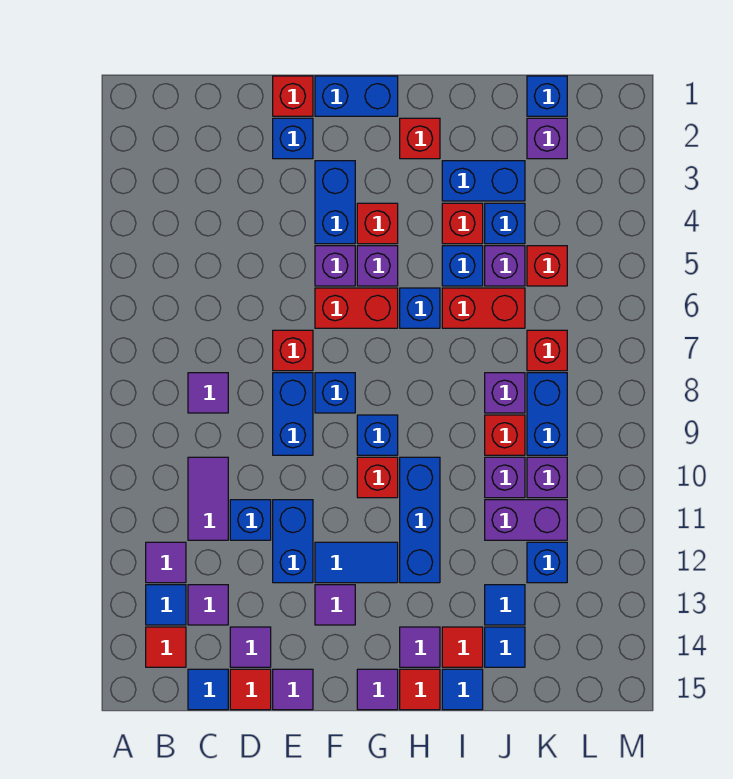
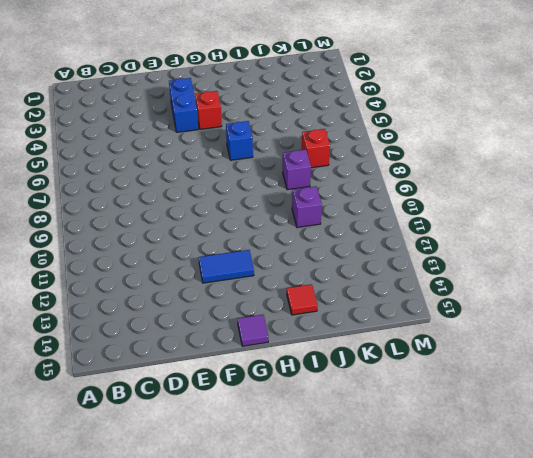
none -> purple tile B12 level 1
none -> blue tile B13 level 1
none -> red tile B14 level 1
none -> purple tile C8 level 1

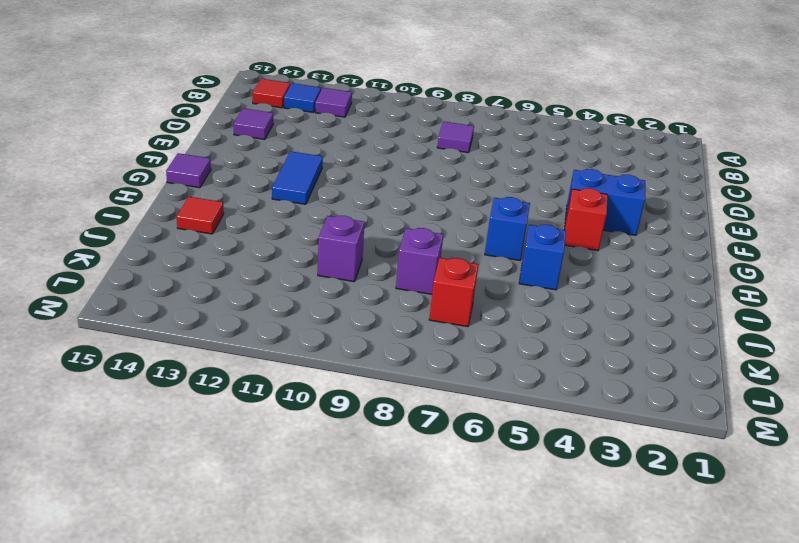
none -> purple tile C10:C11 level 1
none -> purple tile C13 level 1
none -> blue tile C15 level 1
none -> blue brick D11 level 1

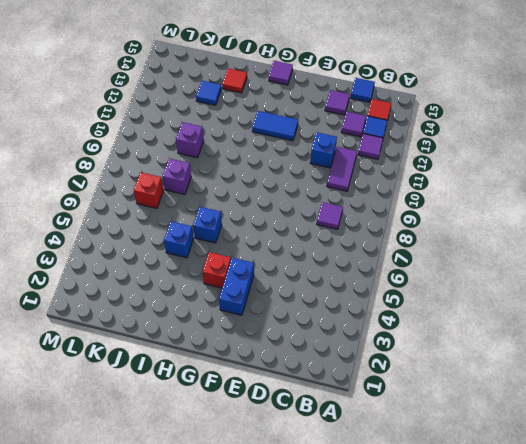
none -> red tile D15 level 1
none -> red brick E1 level 1
none -> blue brick E2 level 1
none -> red brick E7 level 1

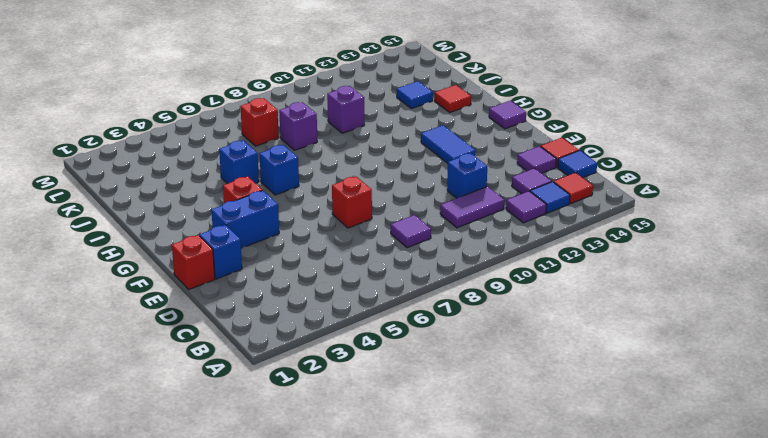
none -> blue brick E8:E9 level 1
none -> blue brick E11:E12 level 1
none -> purple tile E15 level 1
none -> blue brick F1:G1 level 1

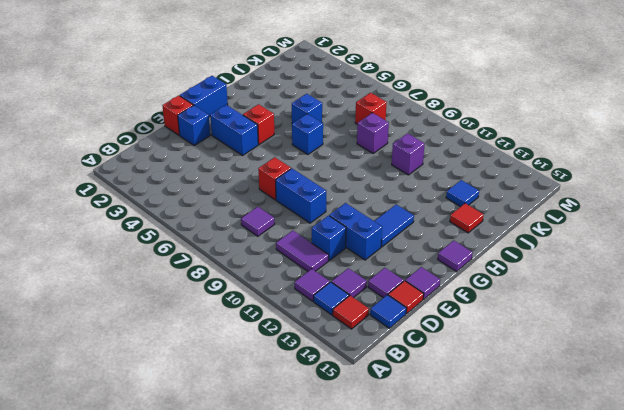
none -> purple brick F5 level 1
none -> red brick F6:G6 level 1
none -> blue brick F8 level 1
none -> purple tile F13 level 1

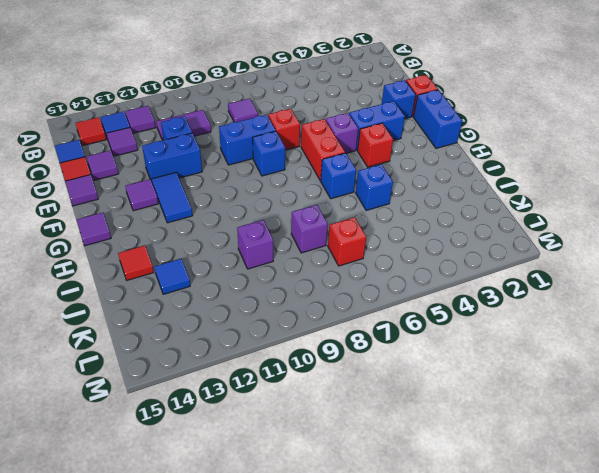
none -> purple brick G5 level 1
none -> blue brick G9 level 1
none -> red brick G10 level 1
none -> red brick H2 level 1

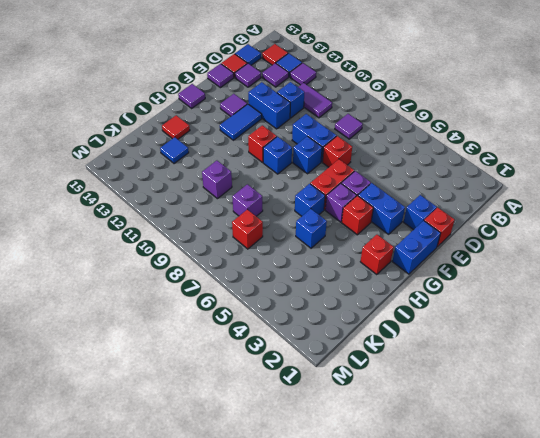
none -> blue brick H10:H12 level 1
none -> purple tile H14 level 1
none -> red tile H15 level 1
none -> blue brick I3:J3 level 1

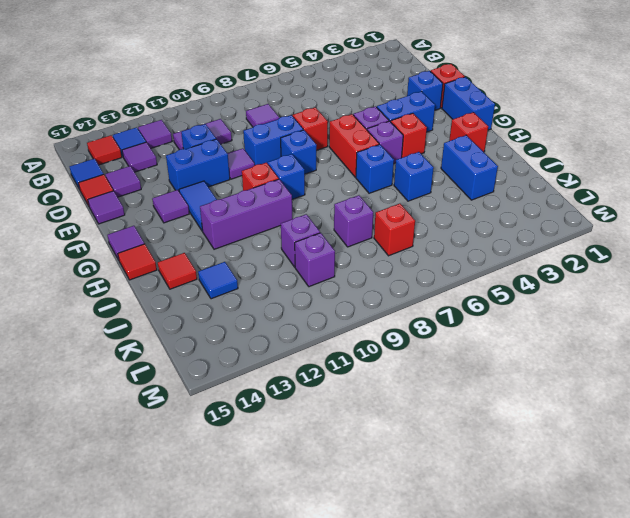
purple tile E10 level 1 -> purple tile H14 level 1
purple brick H10:H12 level 1 -> blue brick H10:H12 level 1
none -> red brick I4 level 1
none -> red brick I6:J6 level 1
none -> blue tile I15 level 1
none -> blue brick J4 level 1

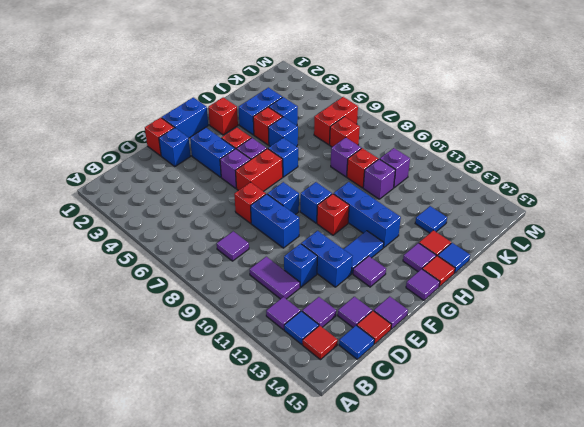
red brick K6:L6 level 1 -> red brick I6:J6 level 1
none -> purple brick J5 level 1
none -> purple brick J11:K11 level 1
none -> blue tile J14 level 1
none -> blue brick K1 level 1

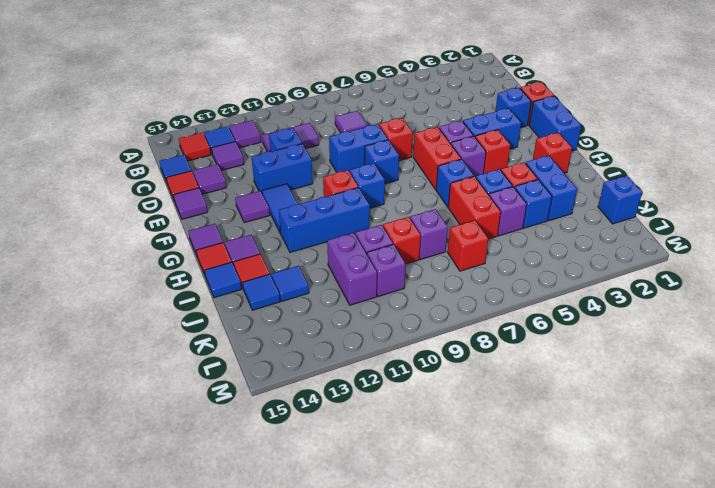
none -> purple brick K2 level 1
none -> red brick K5 level 1
none -> blue brick K8:K9 level 1
none -> blue brick K12 level 1

